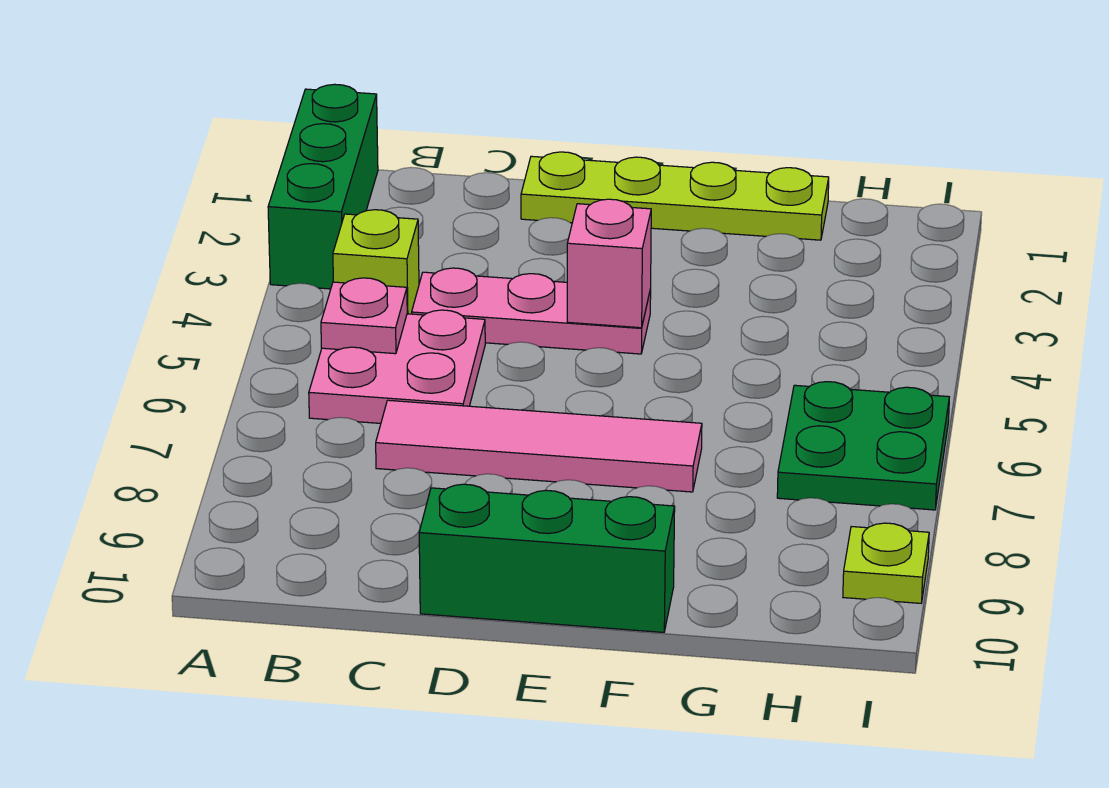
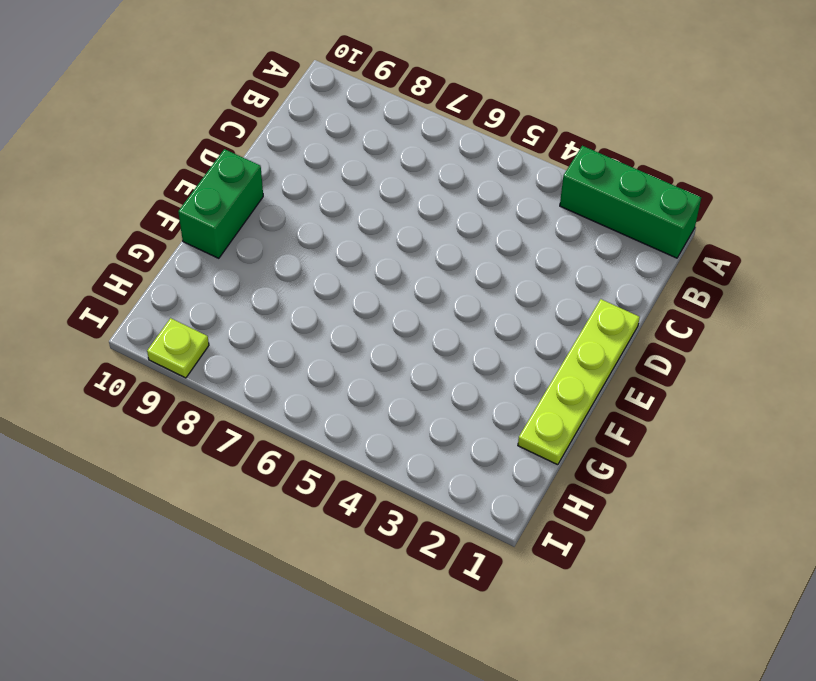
green brick E10:F10 level 1 -> green brick D10:F10 level 1
none -> lime brick B4 level 1
none -> pink plate B5:C6 level 1

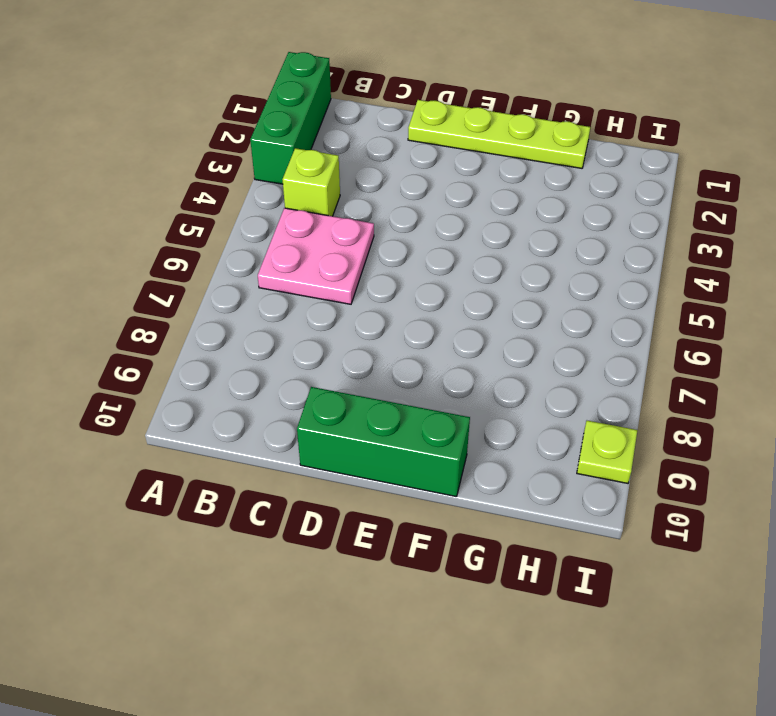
none -> pink plate C4:E4 level 1
none -> pink tile C7:F7 level 1

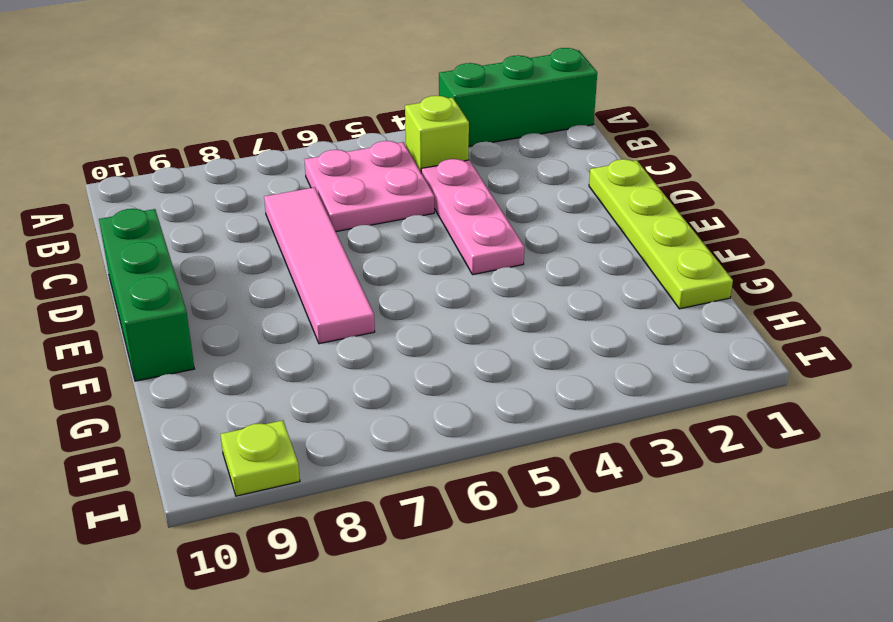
none -> green plate H6:I7 level 1
none -> pink plate B5 level 2

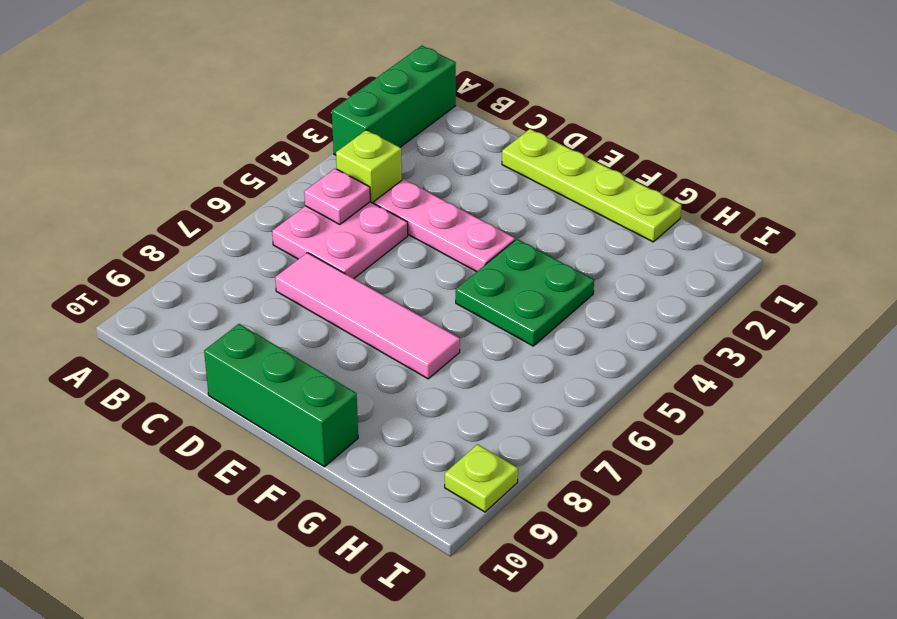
green plate F4:G5 level 1 -> green plate H6:I7 level 1
none -> pink brick E4 level 2

